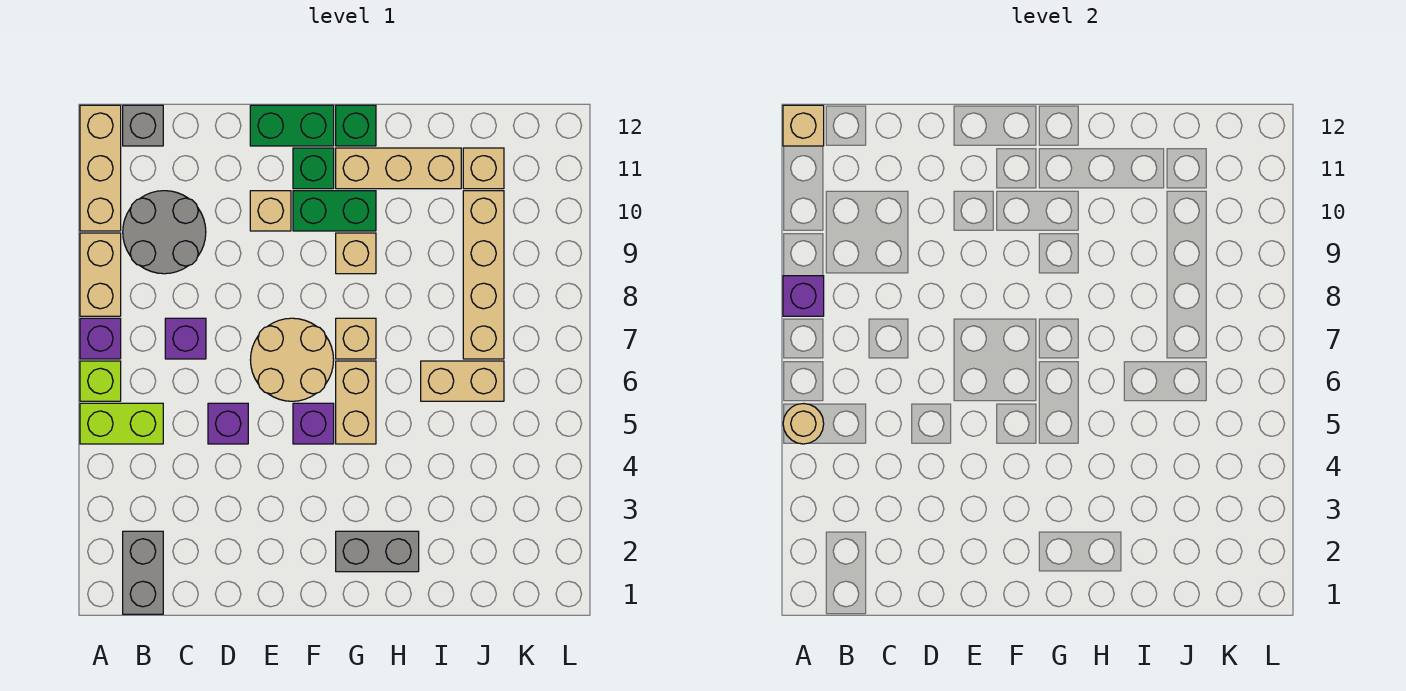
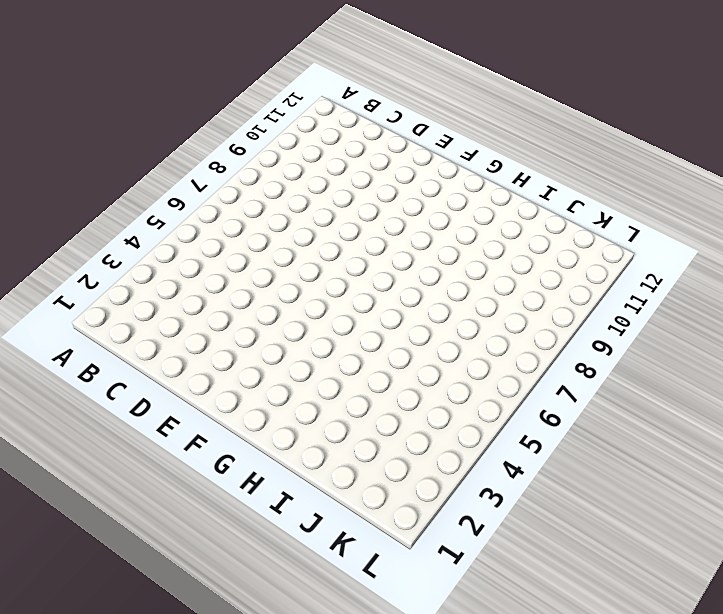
none -> lime brick A5:B5 level 1
none -> lime brick A6 level 1
none -> purple brick A7 level 1

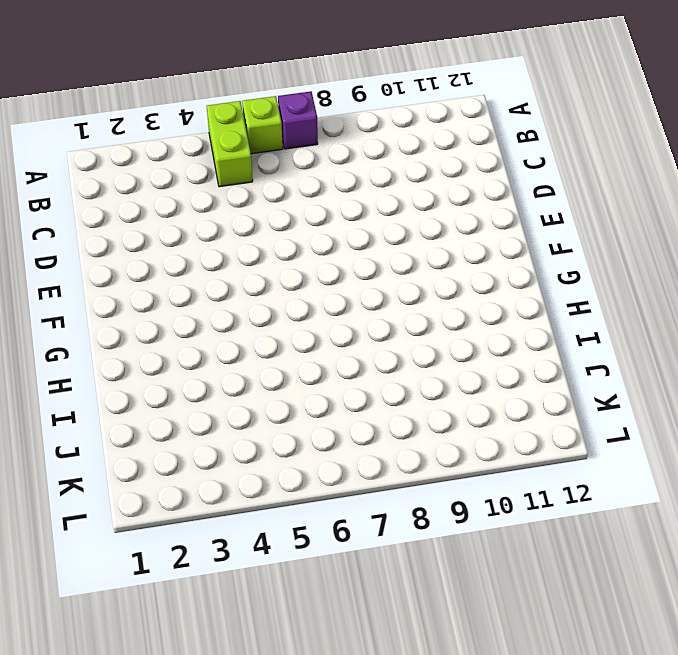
none -> tan brick A8:A9 level 1
none -> tan brick A10:A12 level 1
none -> grey brick B1:B2 level 1

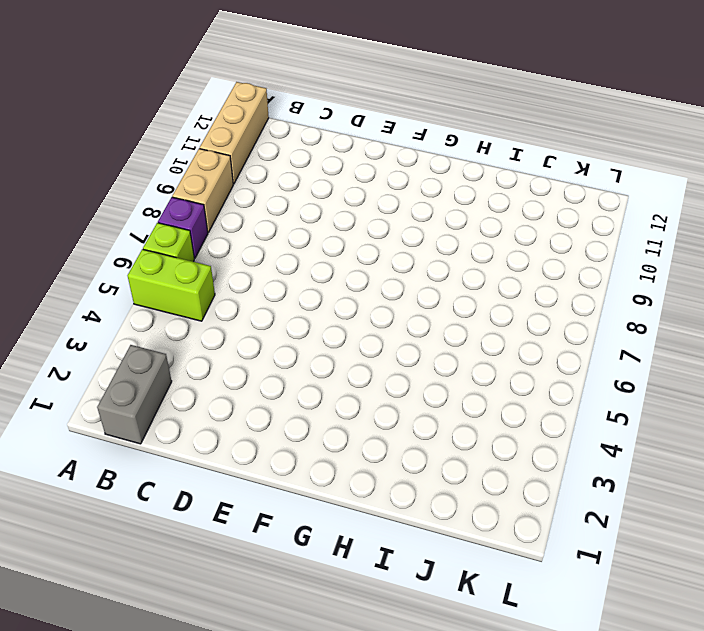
none -> grey round brick B9:C10 level 1
none -> grey brick B12 level 1
none -> purple brick C7 level 1

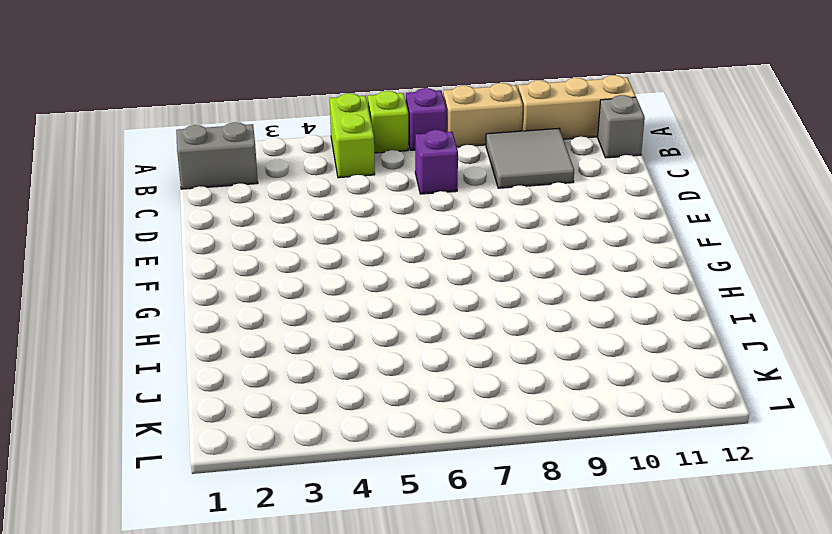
grey tile B9:C10 level 1 -> grey round brick B9:C10 level 1
none -> purple brick D5 level 1
none -> tan round brick E6:F7 level 1
none -> tan brick E10 level 1

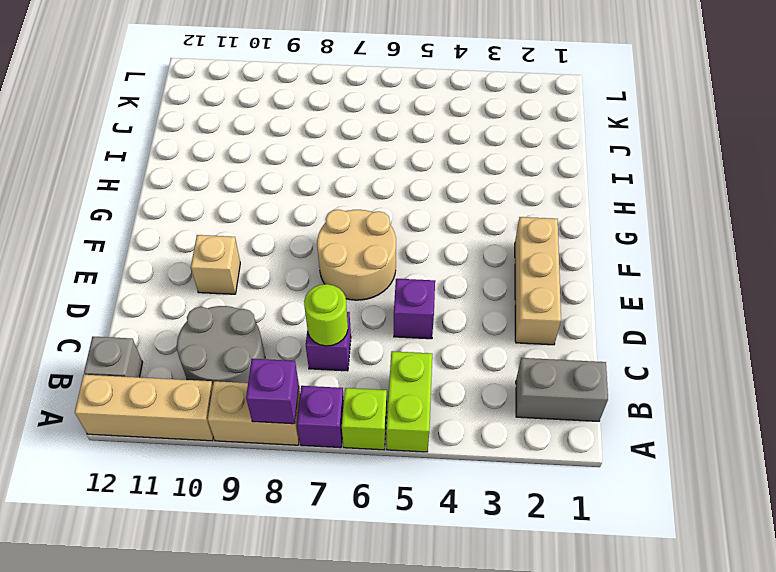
lime round brick C7 level 2 -> none
tan brick D2:F2 level 1 -> tan brick G11:I11 level 1
none -> green brick E12:F12 level 1
none -> purple brick F5 level 1
none -> green brick F10:G10 level 1

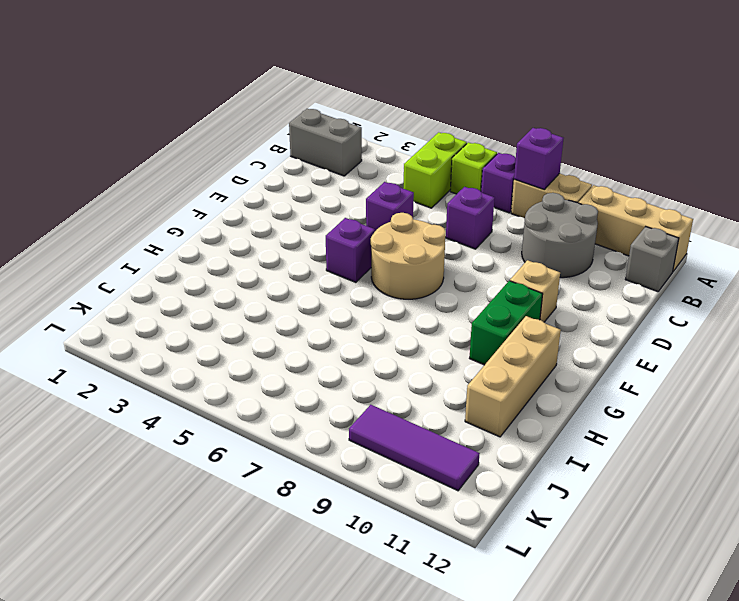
purple tile K9:K11 level 1 -> none
none -> green brick E12:F12 level 1
none -> green brick F11 level 1
none -> grey brick G2:H2 level 1

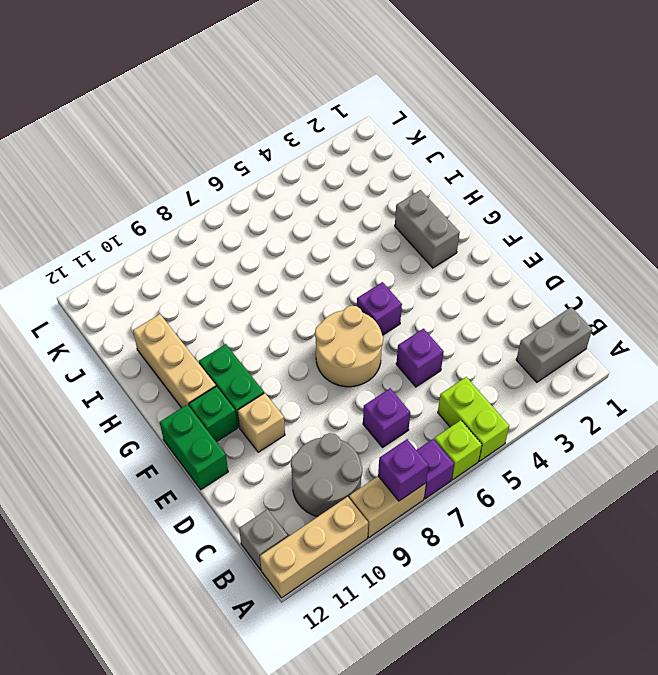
none -> tan brick G5:G6 level 1
none -> tan brick G7 level 1
none -> tan brick G9 level 1

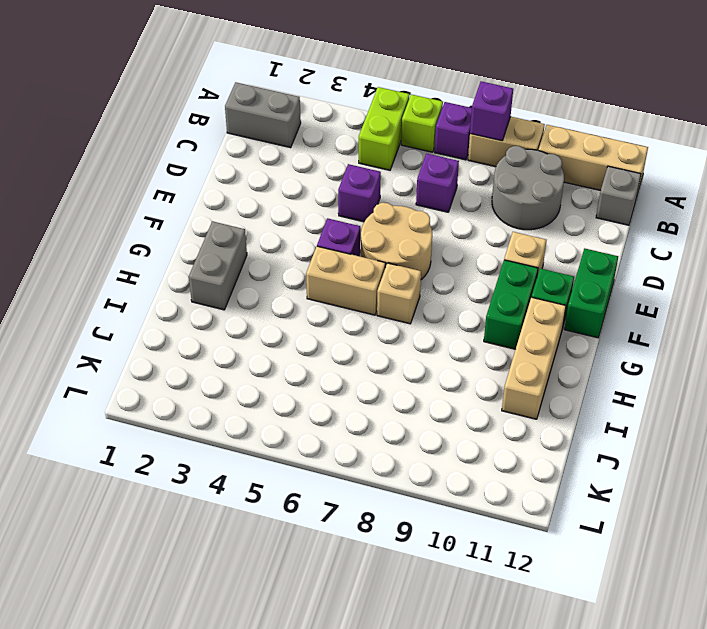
none -> tan brick G9 level 1
none -> green brick G12 level 1
none -> tan brick I6:J6 level 1

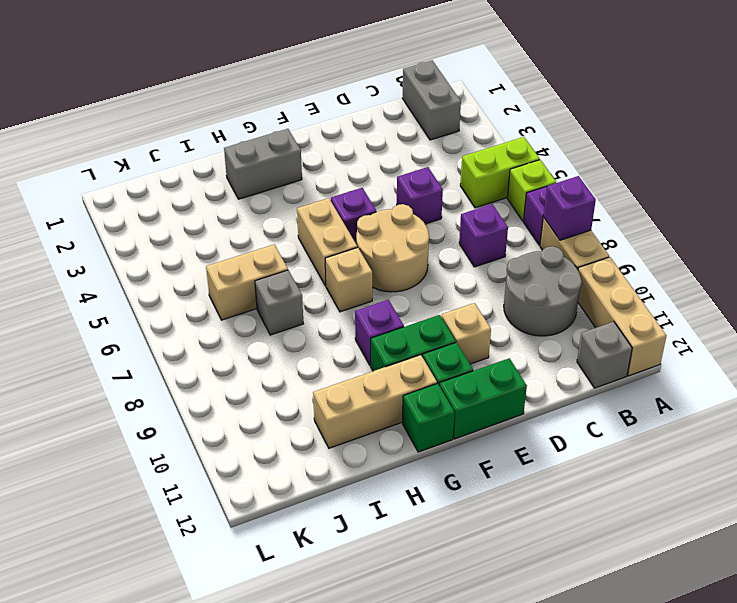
purple brick G9 level 1 -> tan brick G9 level 1
grey brick I7 level 1 -> none
none -> tan brick J7:J10 level 1
none -> tan brick J11 level 1
none -> tan round brick A5 level 2

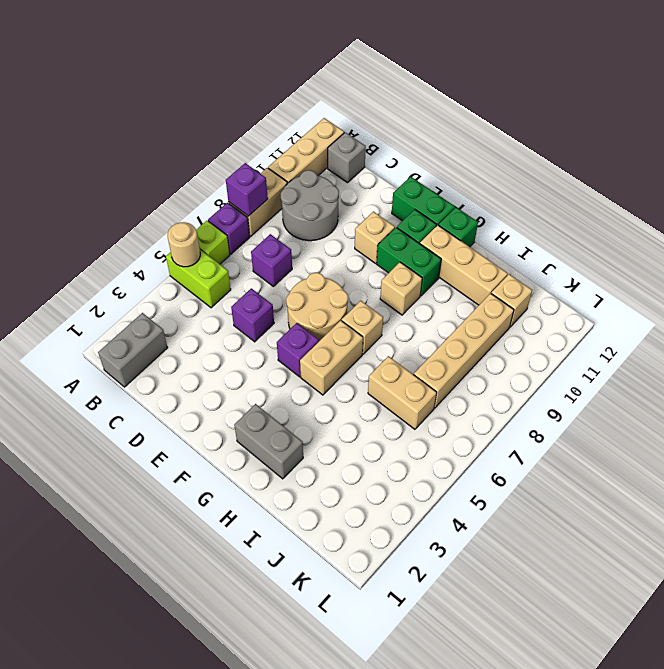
none -> tan brick A12 level 2

